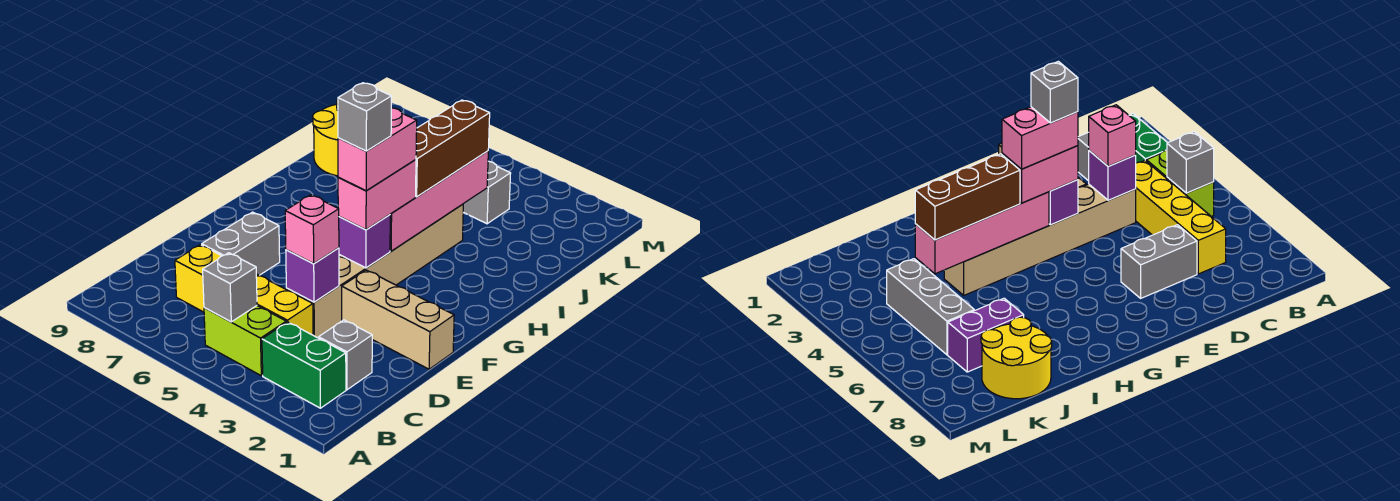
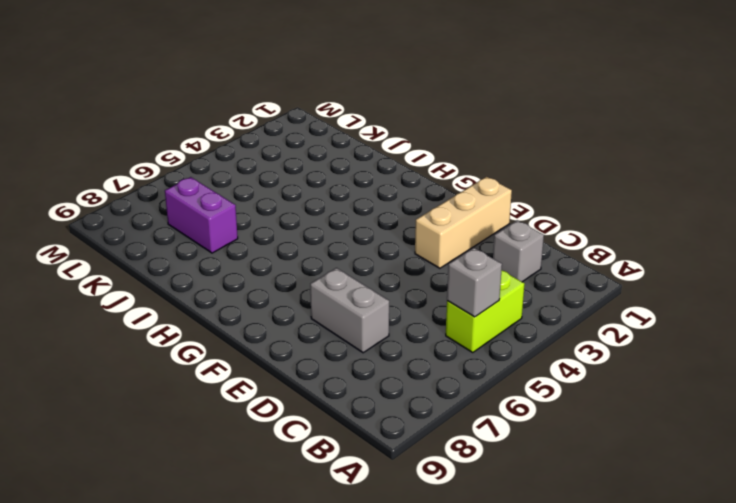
none -> green brick B2:B3 level 1
none -> yellow brick C4:C7 level 1
none -> tan brick D4:I4 level 1

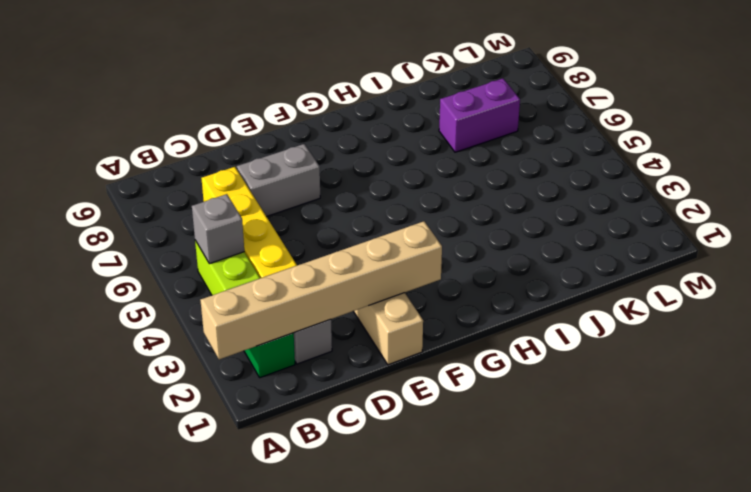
tan brick A2:F2 level 2 -> tan brick D4:I4 level 1
none -> yellow round brick J8:K9 level 1
none -> grey brick K4:K6 level 1
none -> purple brick D4 level 2

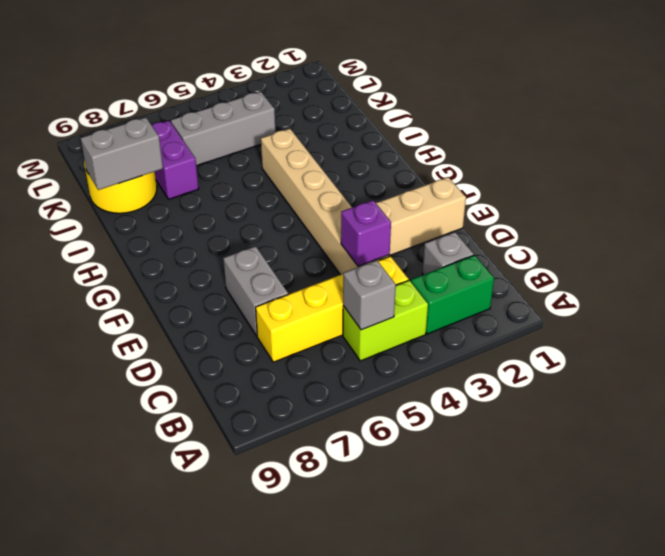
grey brick J8:J9 level 2 -> none
none -> purple brick F4 level 2
none -> pink brick G4:J4 level 2
none -> pink brick D4 level 3

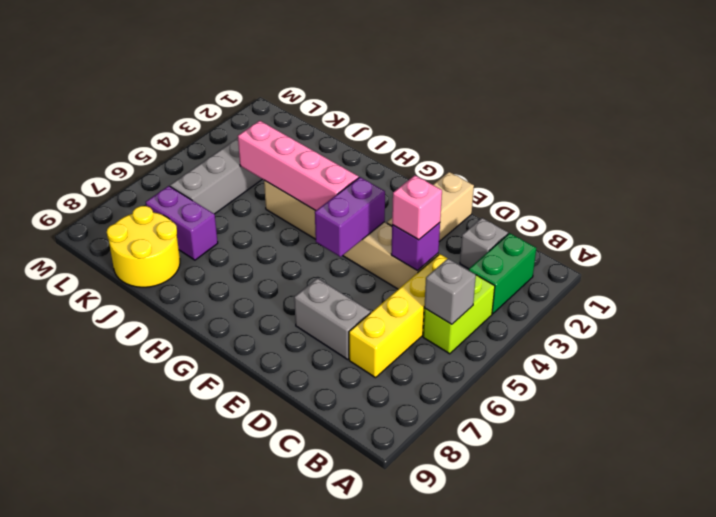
purple brick F4:F5 level 2 -> purple brick F4 level 2
none -> pink brick F4:G4 level 3
none -> brown brick H4:J4 level 3
none -> pink brick F4:G4 level 4

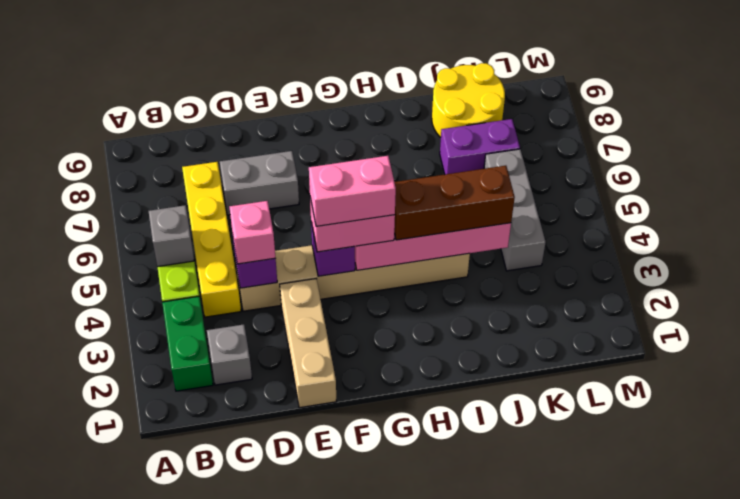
none -> grey brick F4 level 5

